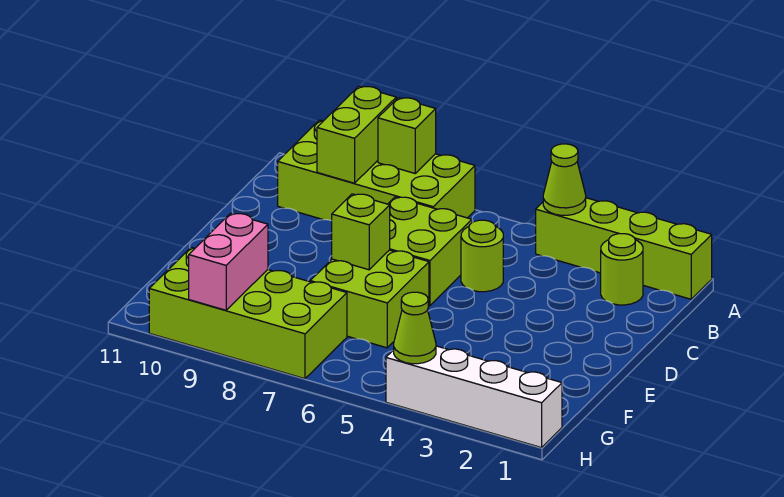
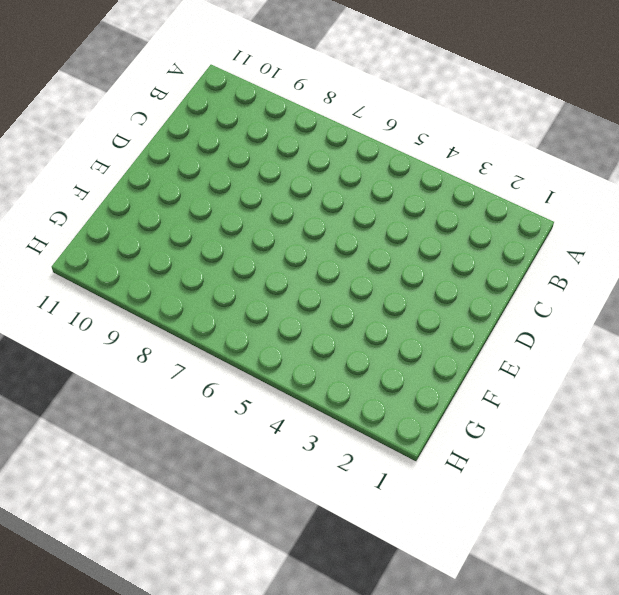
none -> lime brick A1:A4 level 1
none -> lime brick A7:B10 level 1
none -> lime round brick B2 level 1

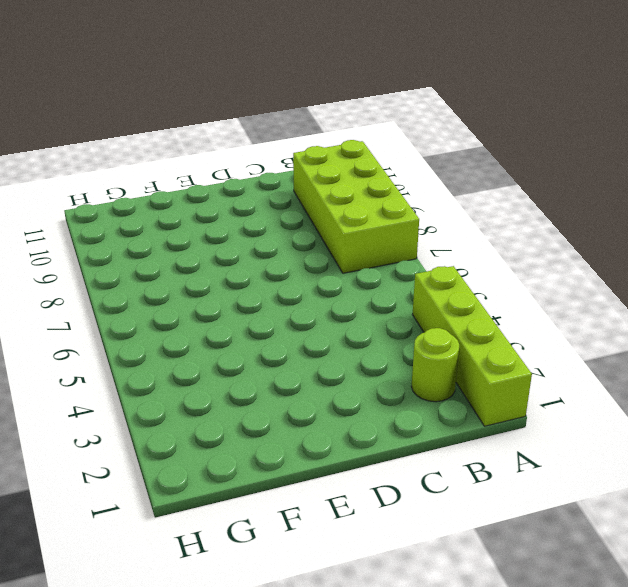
none -> lime round brick C5 level 1
none -> lime brick C6:D7 level 1
none -> lime brick E6:F7 level 1

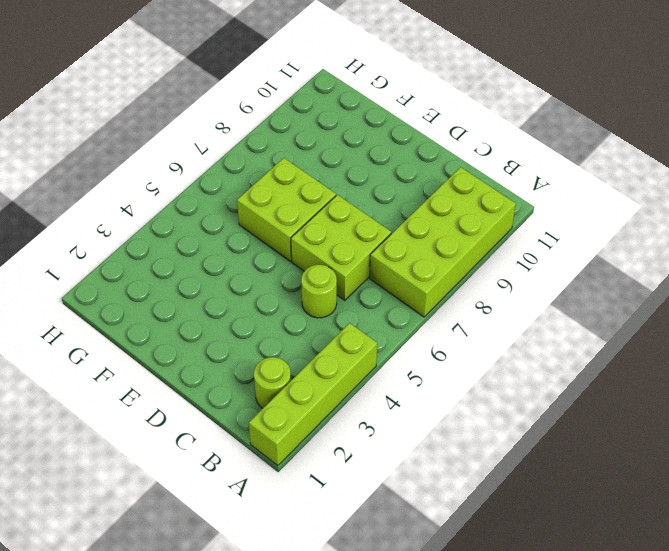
none -> lime brick G7:H10 level 1
none -> white brick H1:H4 level 1
none -> lime cone A4 level 2

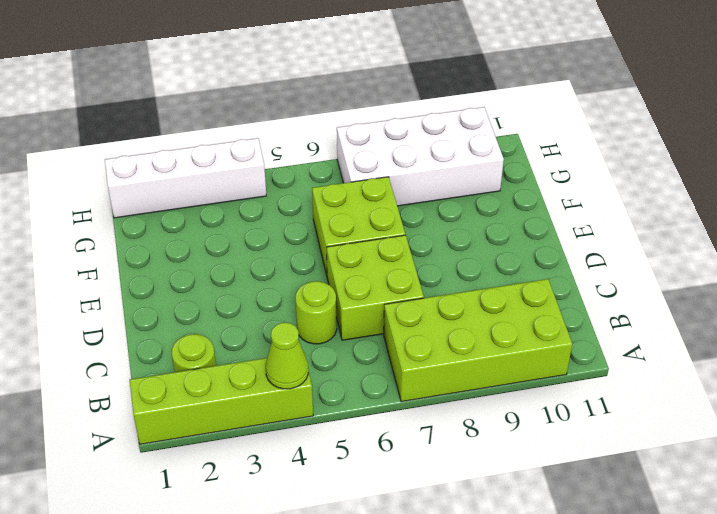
white brick G7:H10 level 1 -> lime brick G7:H10 level 1
none -> lime brick A8 level 2
none -> lime brick A9:B9 level 2
none -> lime brick E7 level 2

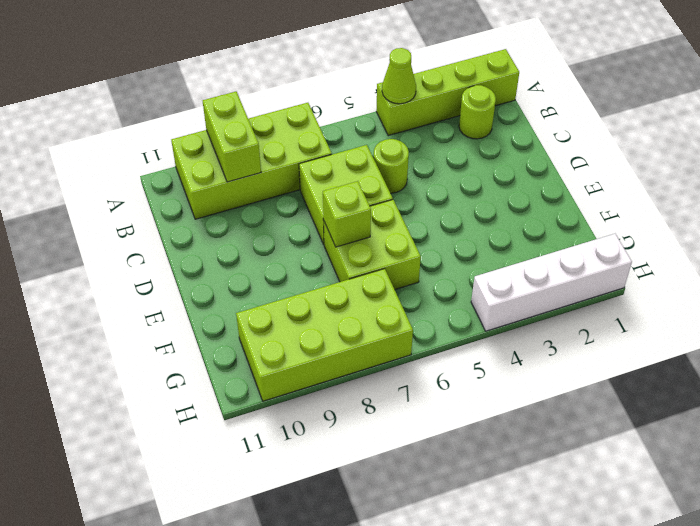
none -> lime brick A8 level 2
none -> pink brick G9:H9 level 2
none -> lime cone H4 level 2

